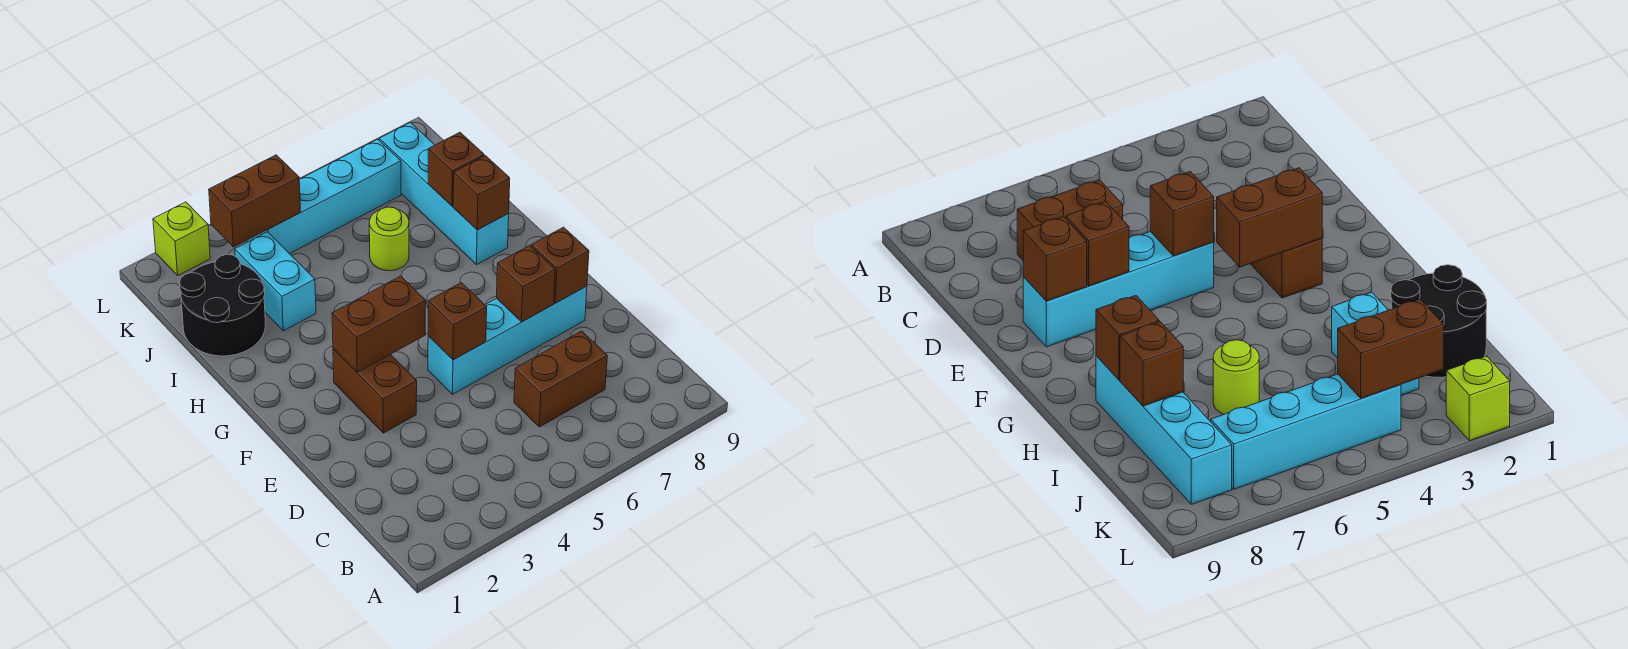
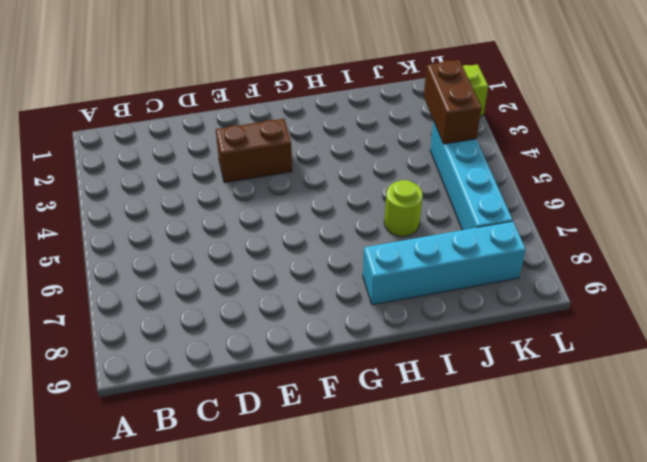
none -> brown brick C6:C7 level 1
none -> cyan brick E5:E8 level 1
none -> black round brick I1:J2 level 1

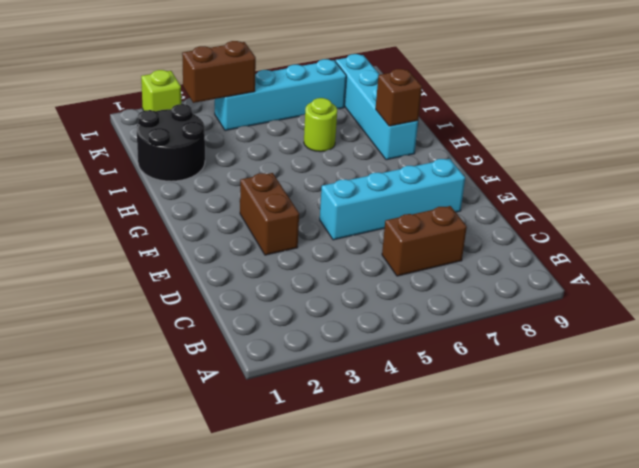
none -> cyan brick I3:J3 level 1
none -> brown brick E5 level 2
none -> brown brick E7 level 2

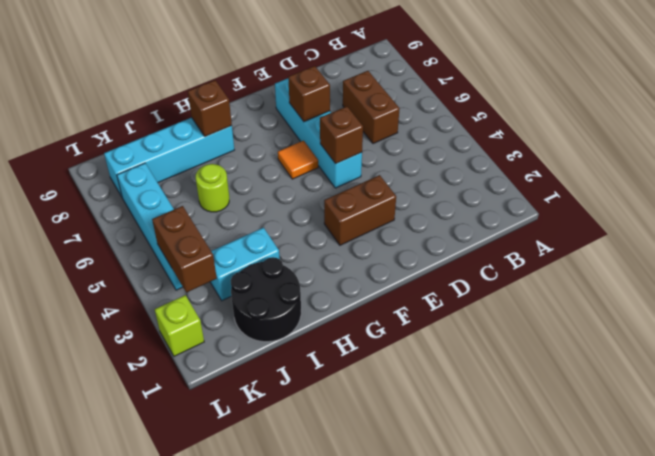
orange tile F6 level 1 -> none
none -> brown brick E8 level 2
none -> brown brick F3:F4 level 2
none -> brown brick I8 level 2

